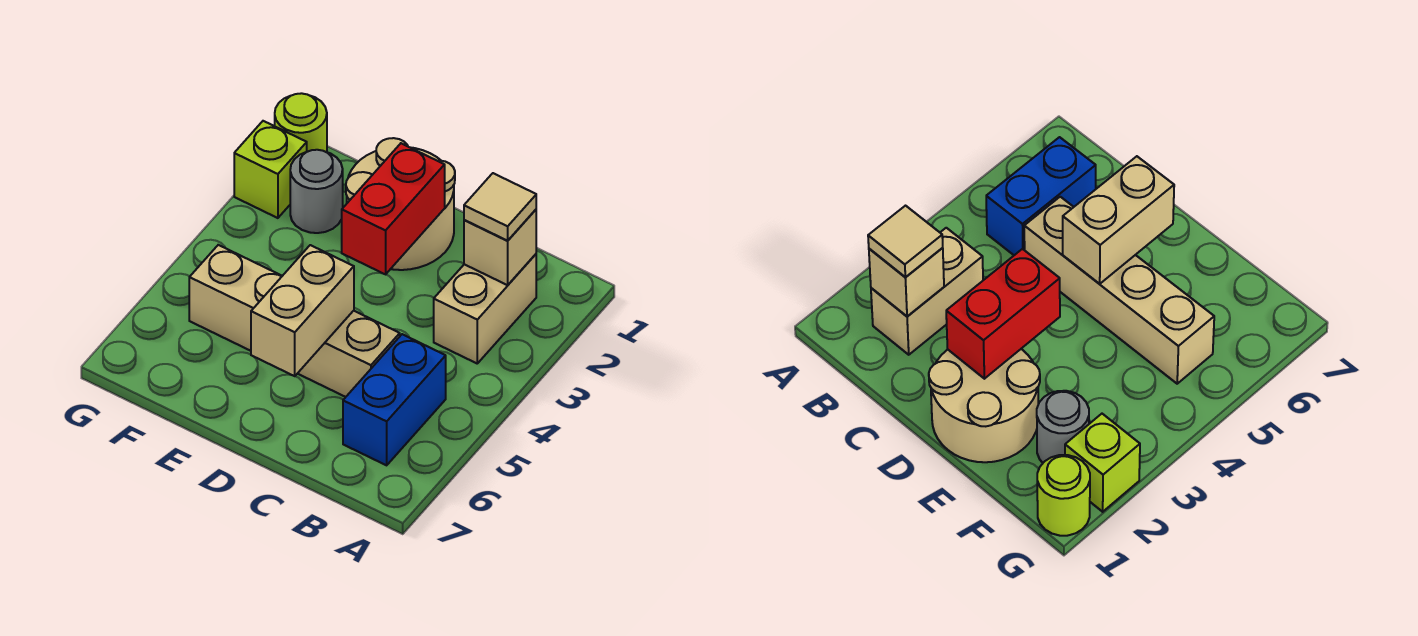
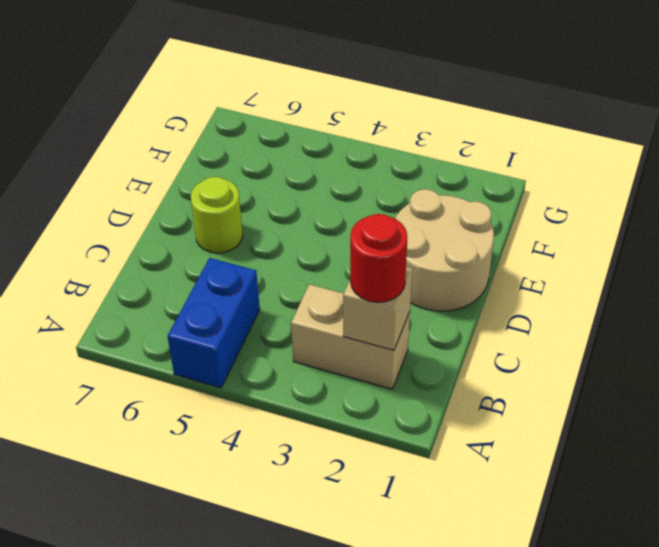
blue brick A5:B5 level 1 -> blue brick B5:B6 level 1
red round brick B2 level 3 -> tan tile B2 level 3
lime round brick D6 level 1 -> lime round brick G1 level 1
none -> tan brick C5:F5 level 1
none -> grey round brick F2 level 1

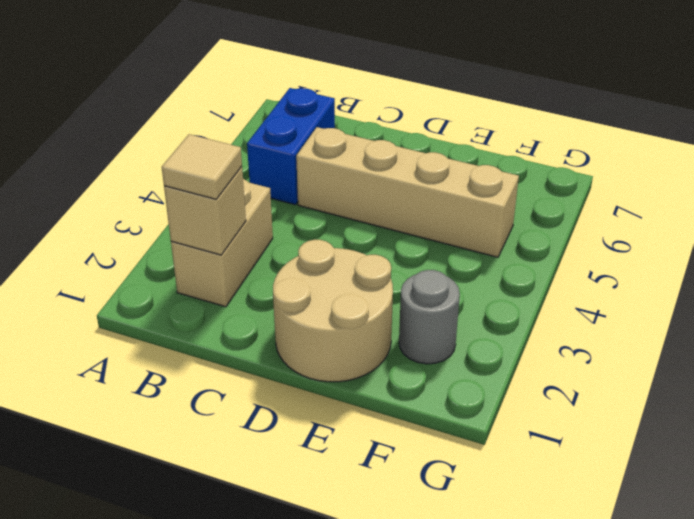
none -> lime round brick G1 level 1
none -> lime brick G2 level 1

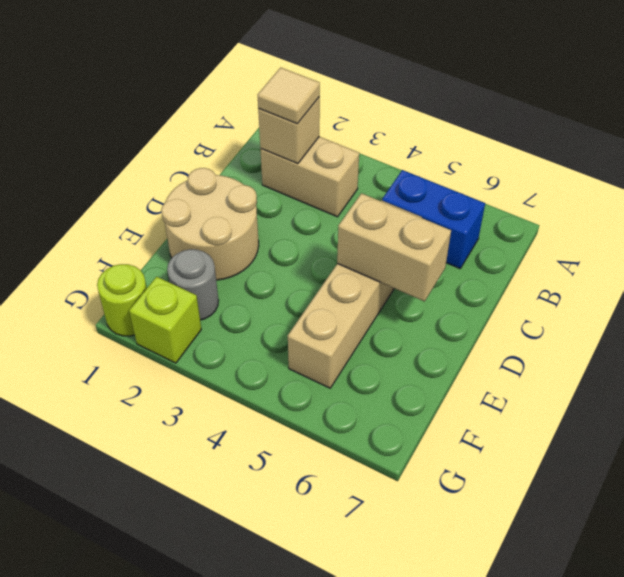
none -> red brick D2:D3 level 2

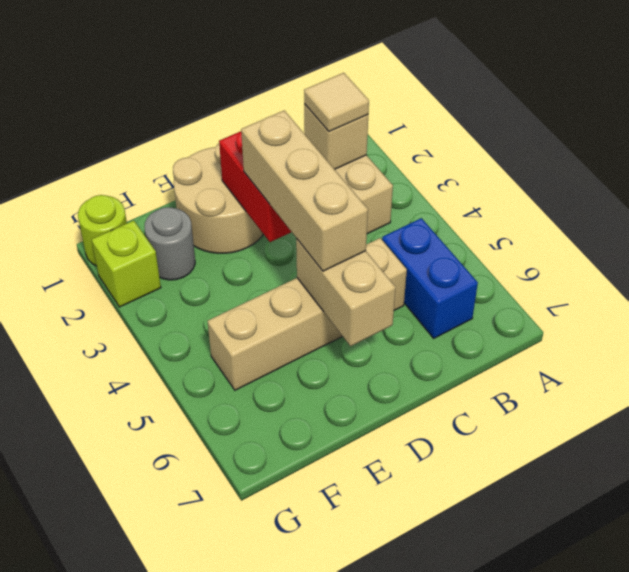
tan brick D3:D5 level 3 -> none

